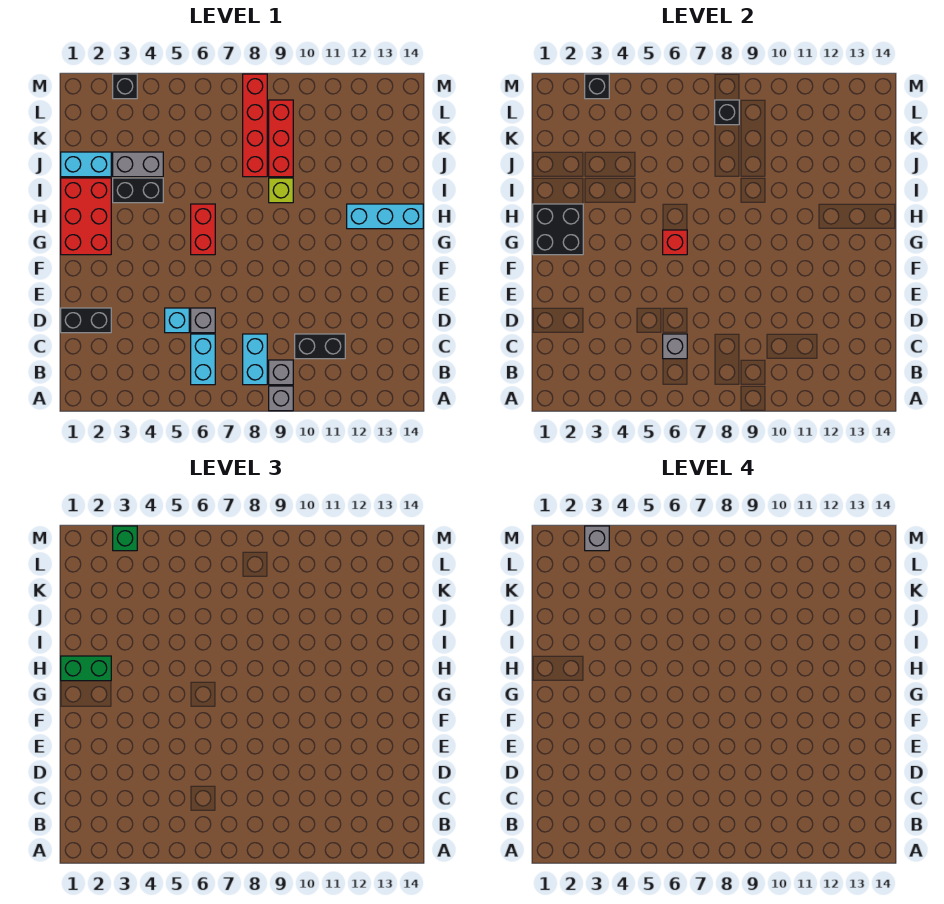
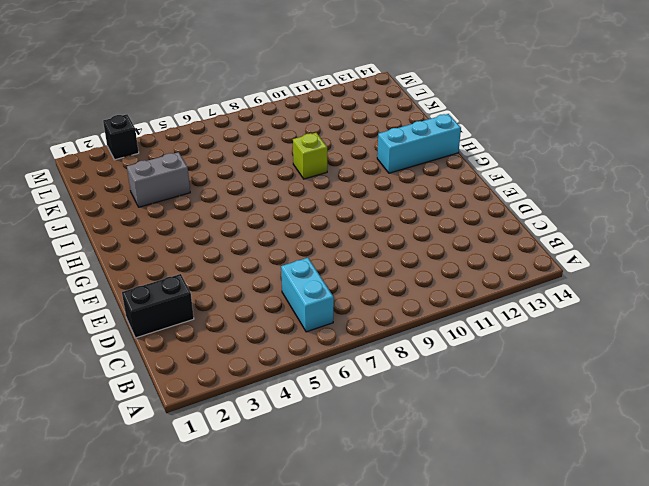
none -> grey brick A9 level 1
none -> cyan brick B8:C8 level 1
none -> grey brick B9 level 1

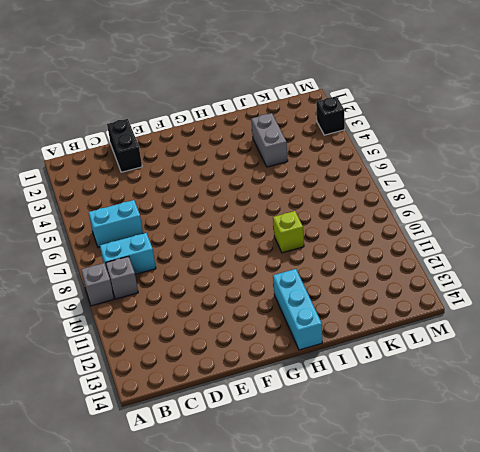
none -> black brick C10:C11 level 1
none -> cyan brick D5 level 1
none -> grey brick D6 level 1

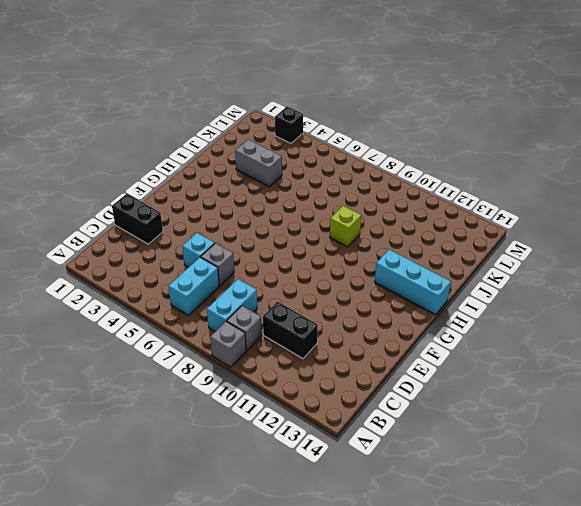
none -> red brick G1:I2 level 1
none -> red brick G6:H6 level 1
none -> black brick I3:I4 level 1

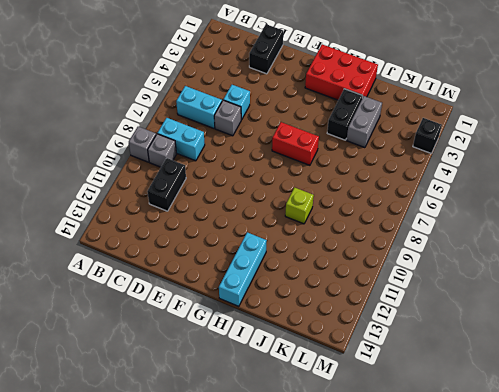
none -> cyan brick J1:J2 level 1
none -> red brick J8:M8 level 1
none -> red brick J9:L9 level 1

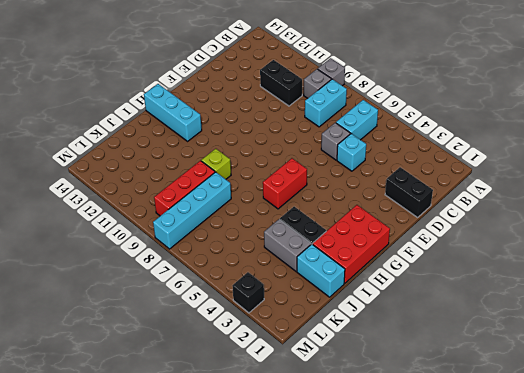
cyan brick J8:M8 level 1 -> red brick J8:M8 level 1
none -> grey brick C6 level 2
none -> black brick G1:H2 level 2
none -> red brick G6 level 2

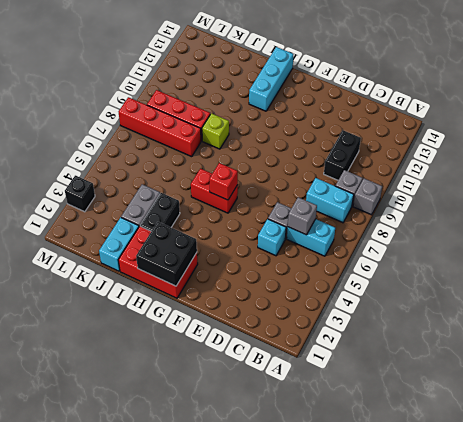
none -> black brick D1:D2 level 1
none -> black brick L8 level 2
none -> black brick M3 level 2

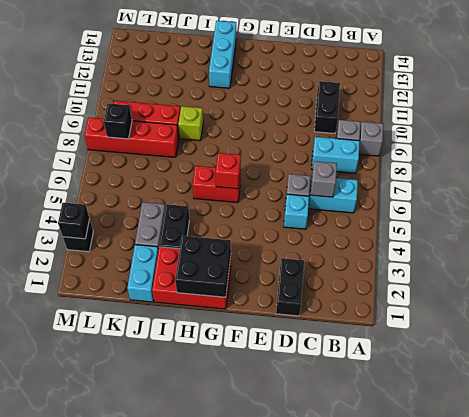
none -> green brick H1:H2 level 3
none -> green brick M3 level 3
none -> grey brick M3 level 4

